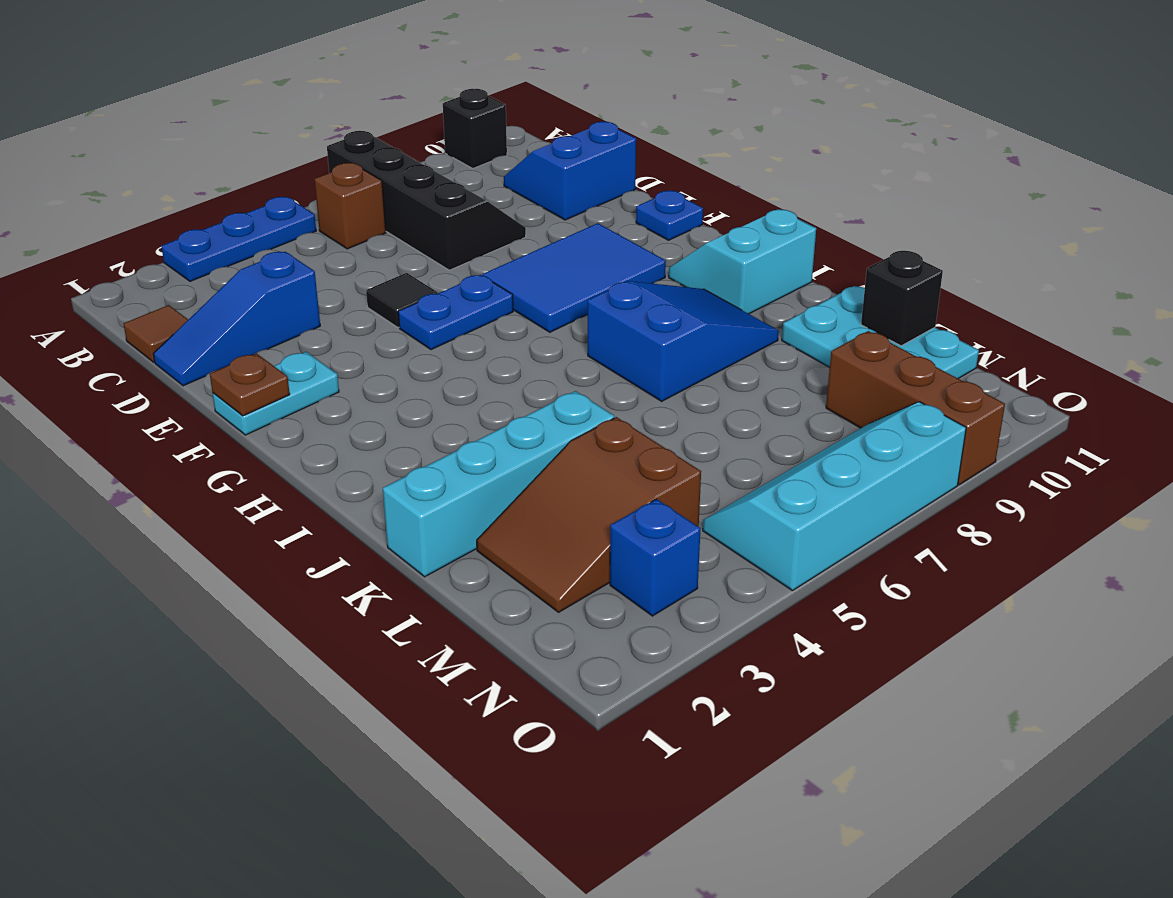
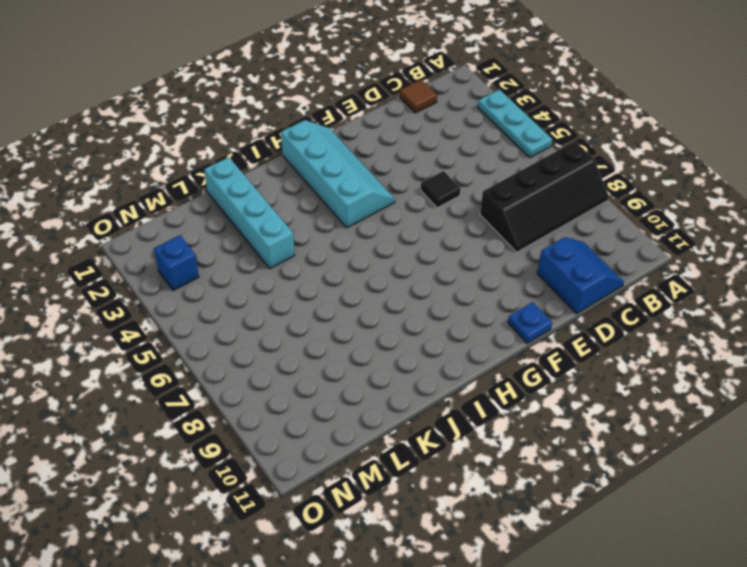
cyan plate A3:A5 level 1 -> blue plate A3:A5 level 1
cyan slope G1:H4 level 1 top H -> cyan slope N5:O8 level 1 top O
none -> black brick A10 level 1
none -> brown brick B6 level 1
none -> blue slope D1:D3 level 1 top 3

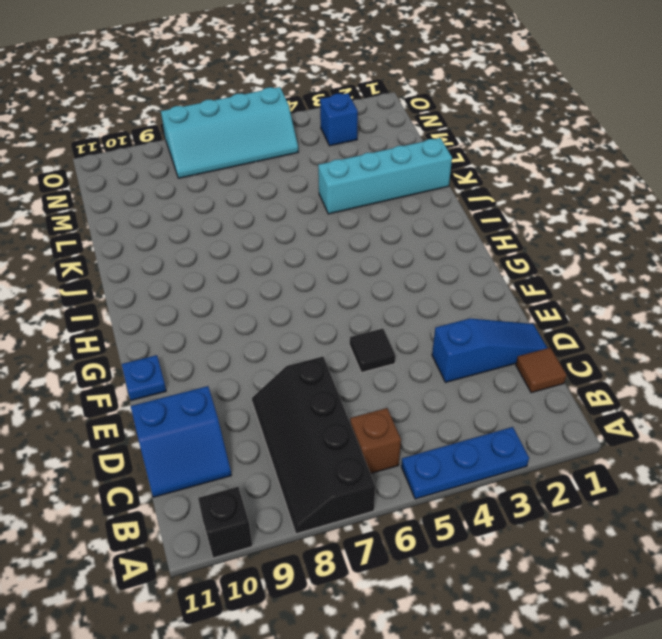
none -> cyan plate F1:F2 level 1
none -> blue plate F5:F6 level 1
none -> blue tile F7:G9 level 1

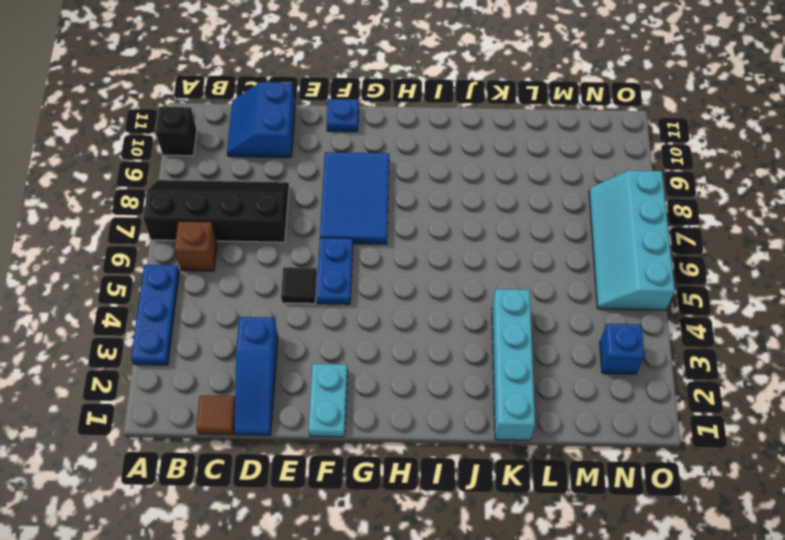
none -> cyan slope H10:I11 level 1 top I
none -> blue slope I7:J9 level 1 top 7
none -> cyan plate K10:M11 level 1

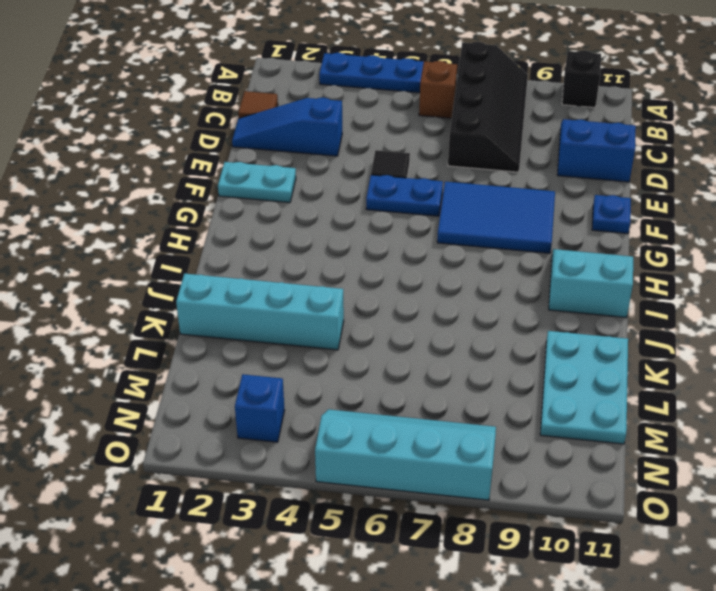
none -> blue slope I7:J9 level 1 top 7
none -> brown slope L2:M4 level 1 top 4
none -> brown brick M9:O9 level 1

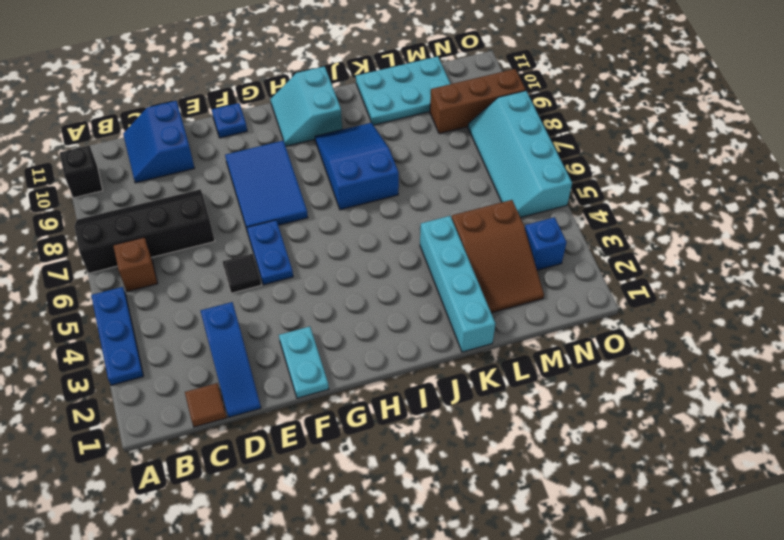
none -> brown plate F1 level 2
none -> black brick L11 level 2

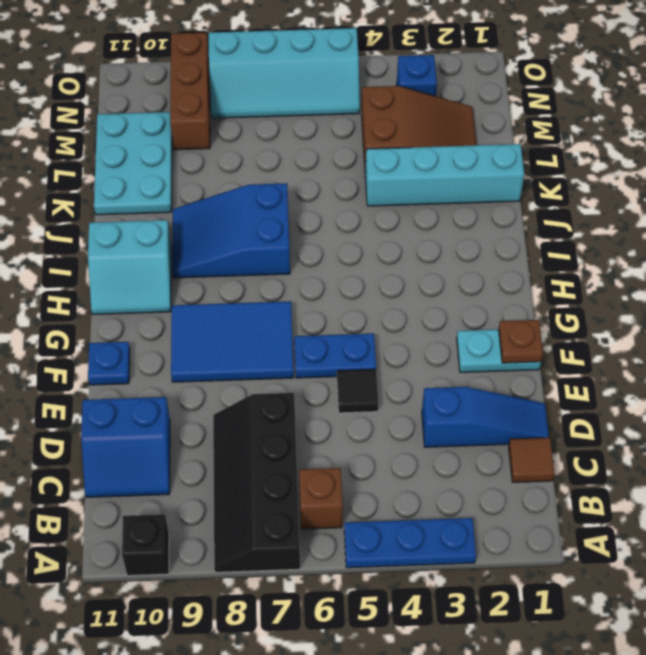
none -> black brick L11 level 2

